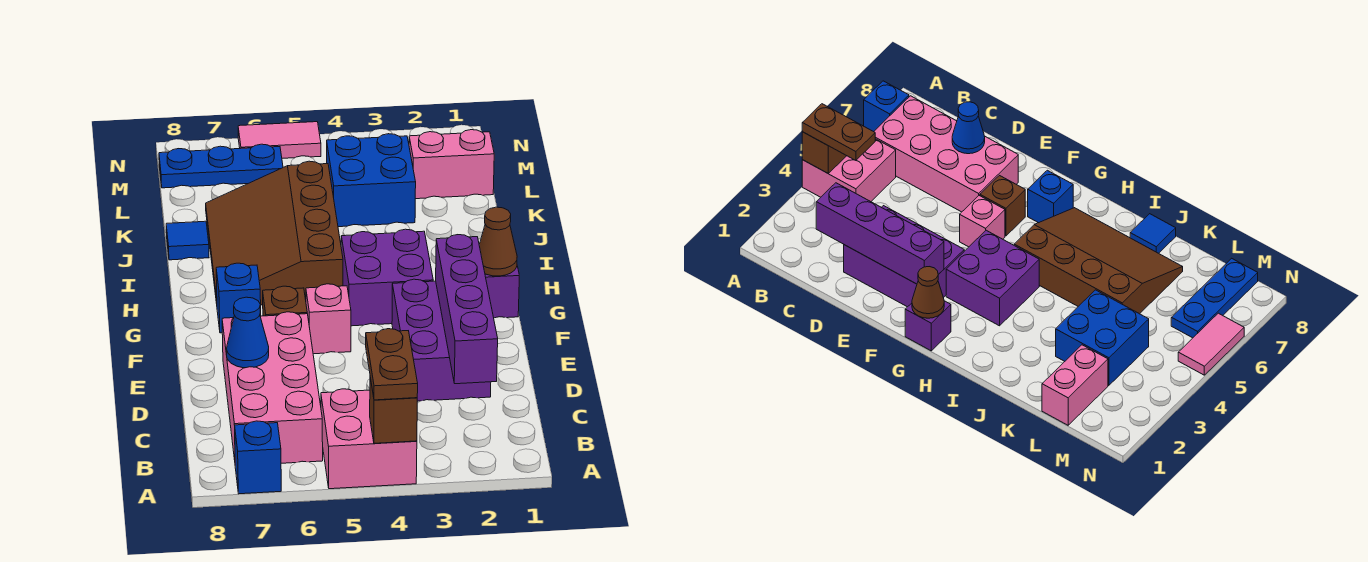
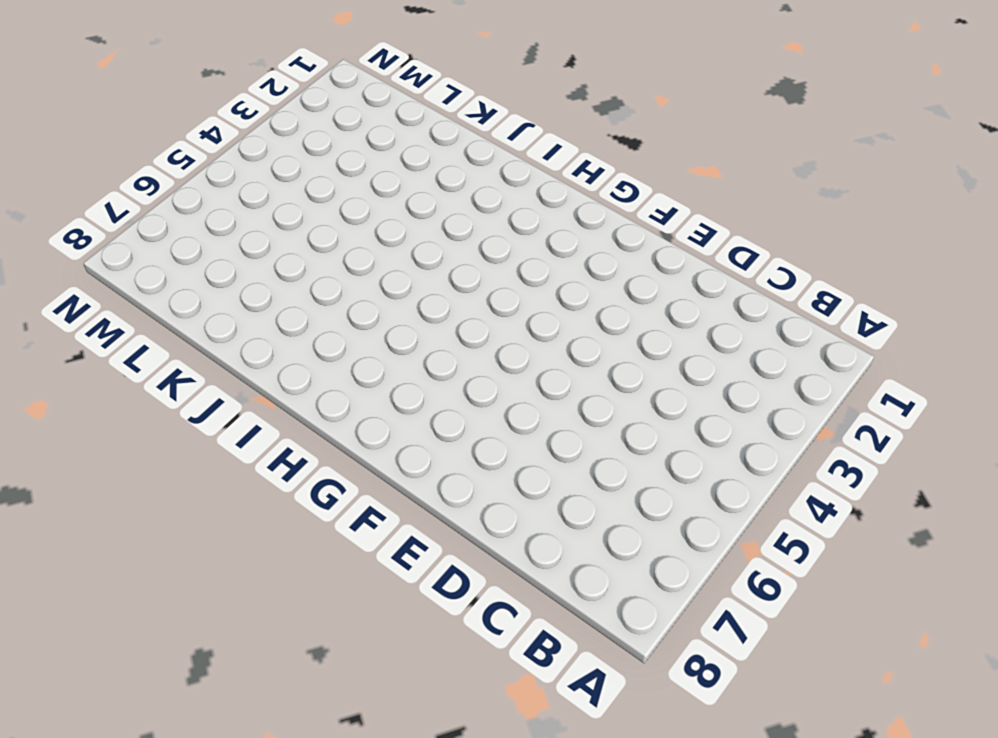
none -> pink brick A4:B5 level 1
none -> blue brick A7 level 1
none -> pink brick B6:E7 level 1

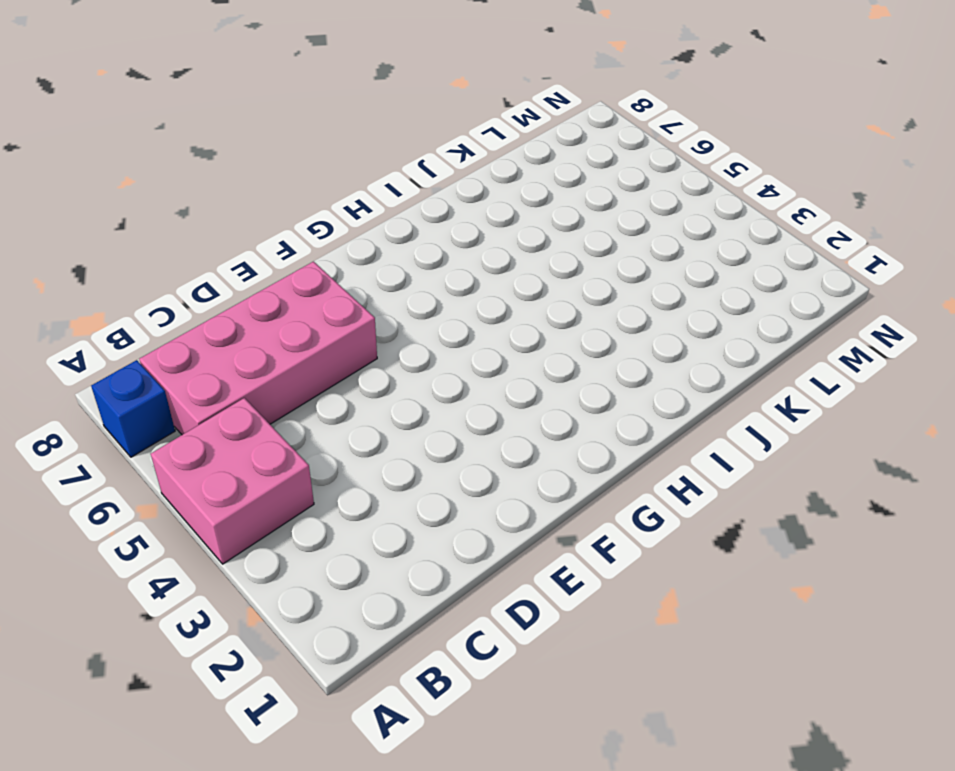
none -> purple brick D2:F3 level 1
none -> pink brick F5 level 1
none -> brown brick F6 level 1

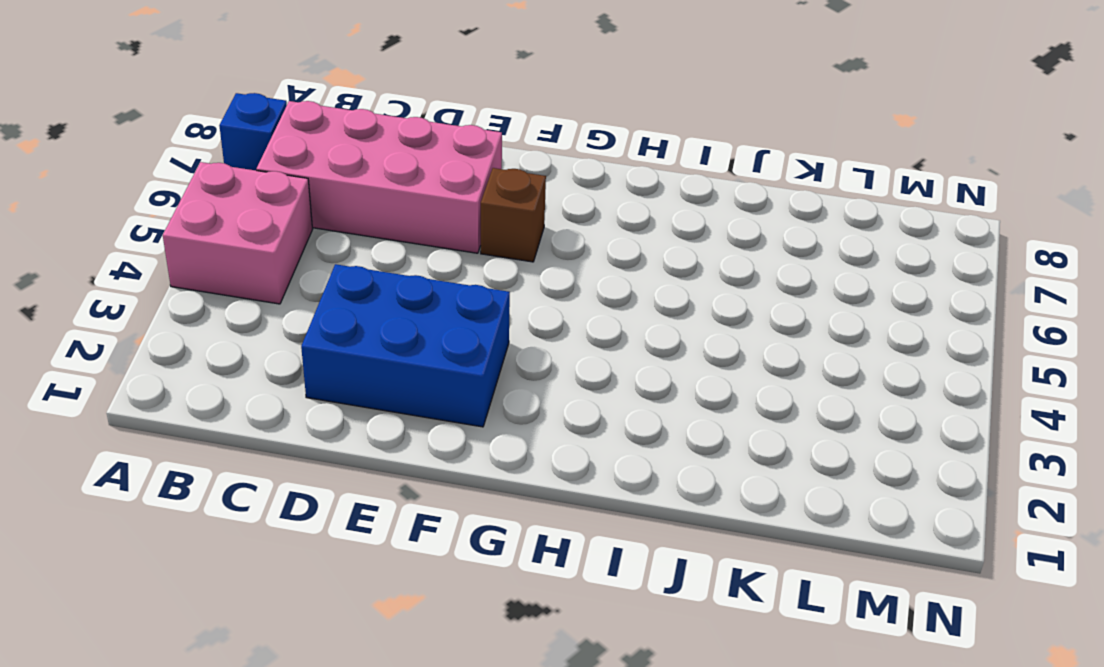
blue brick D2:F3 level 1 -> purple brick D2:F3 level 1
none -> pink brick F5 level 1
none -> purple brick G1 level 1
none -> purple brick G3:H4 level 1

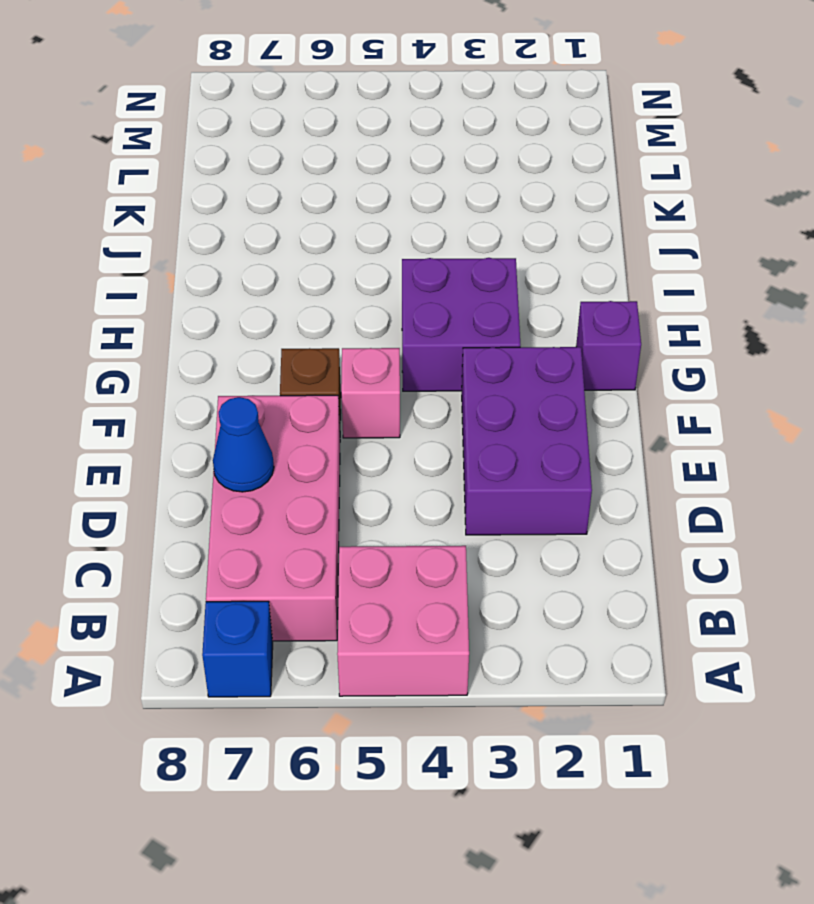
none -> blue brick G7 level 1
none -> brown slope H5:K7 level 1 top 5
none -> blue tile J8 level 1

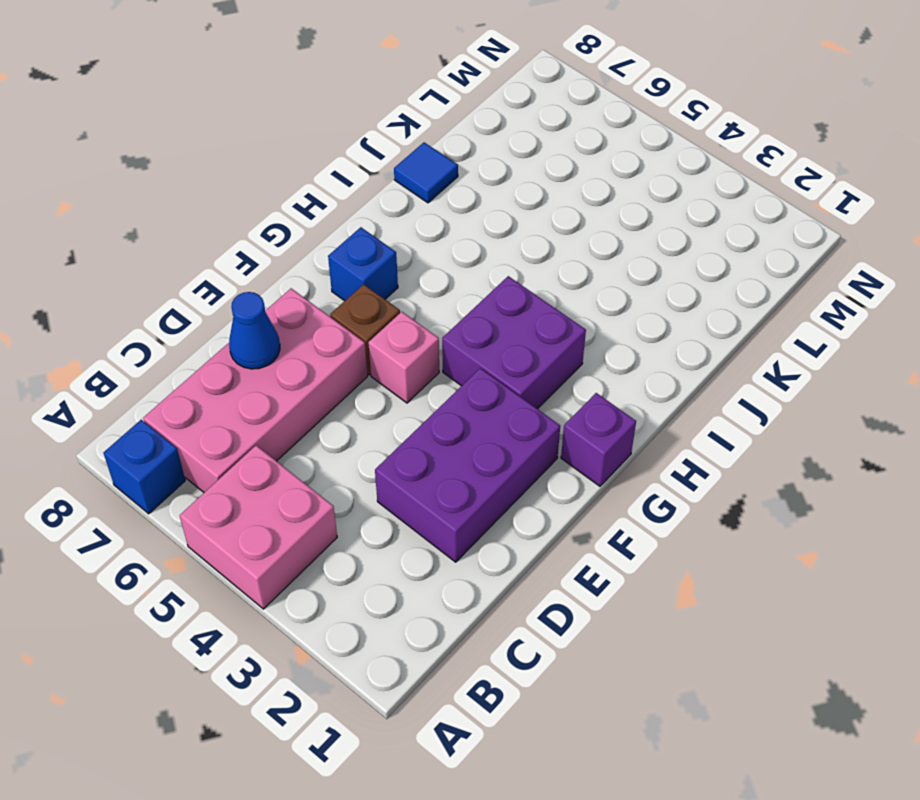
none -> brown slope H5:K7 level 1 top 5
none -> blue brick K3:L4 level 1
none -> pink brick L1:L2 level 1

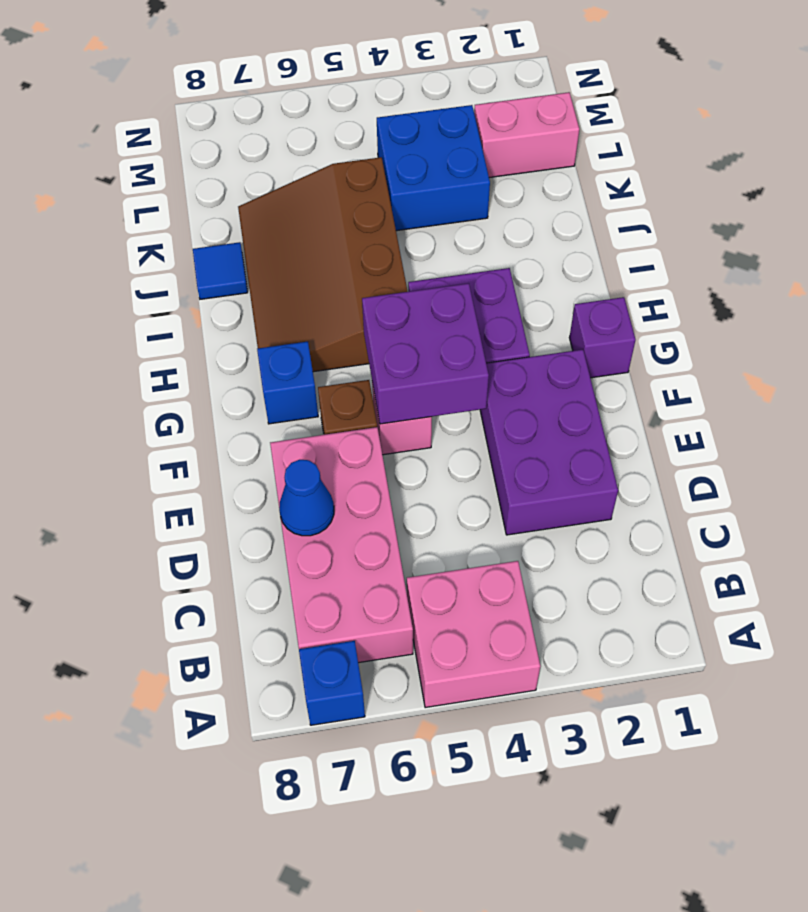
purple brick F4:G5 level 2 -> none
none -> blue plate M6:M8 level 1
none -> pink tile N5:N6 level 1
none -> brown brick A4 level 2

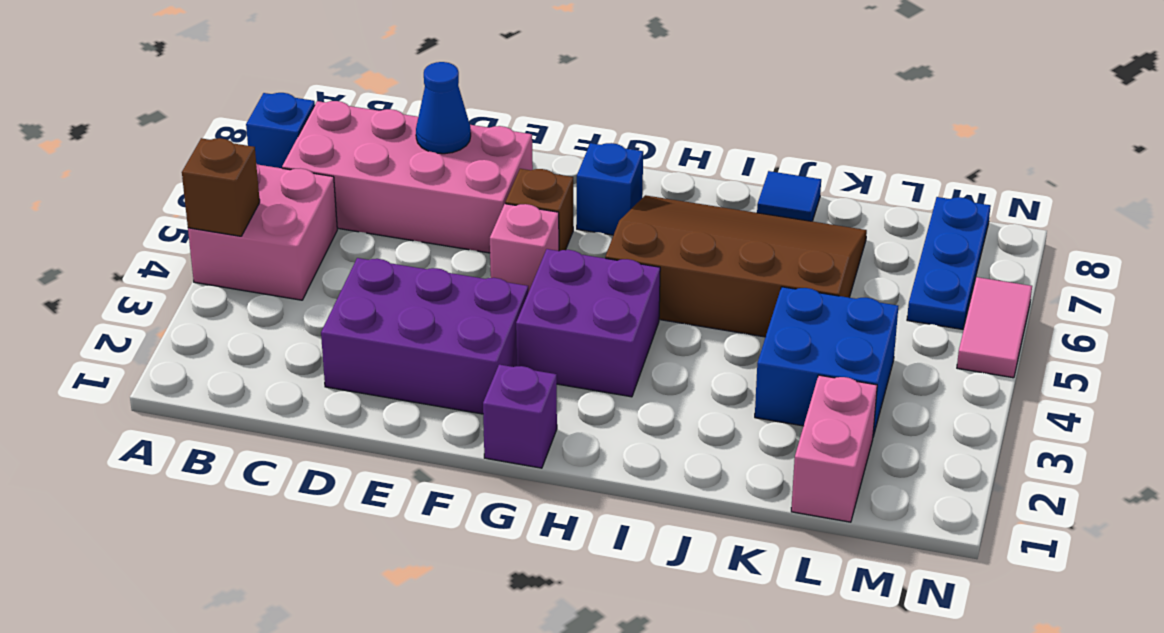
none -> purple brick C2:F2 level 2
none -> brown cone G1 level 2
none -> brown plate A4:B4 level 3

